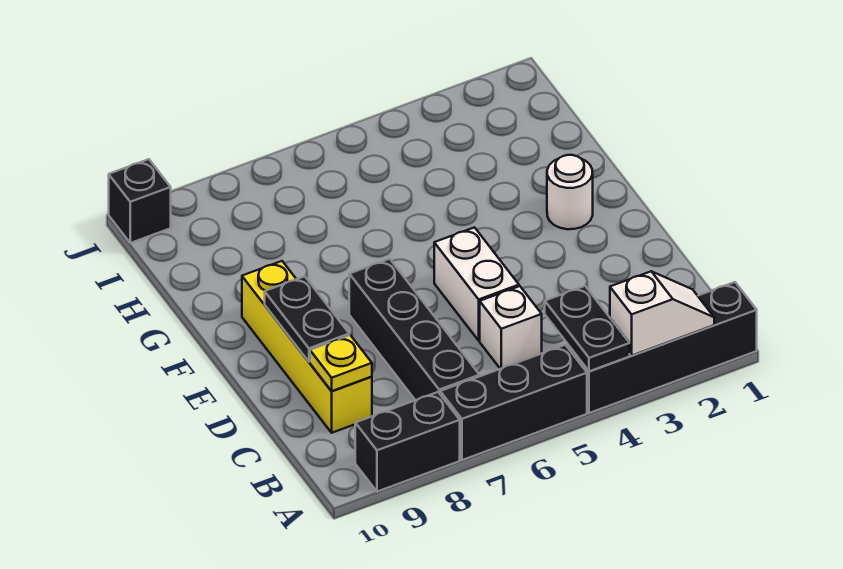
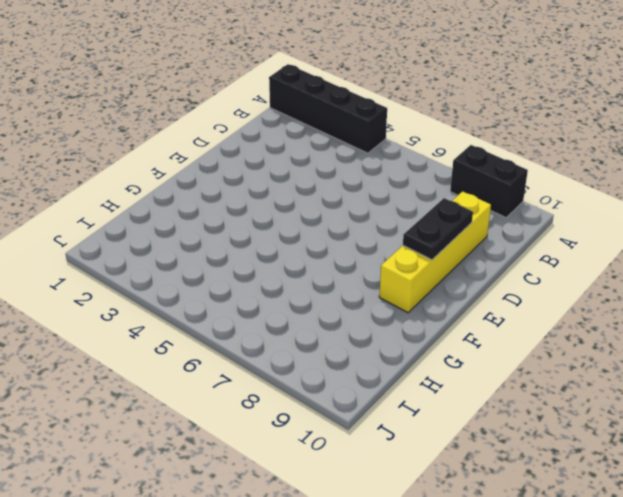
none -> black brick A5:A7 level 1
none -> black brick B7:E7 level 1
none -> white brick C5 level 1

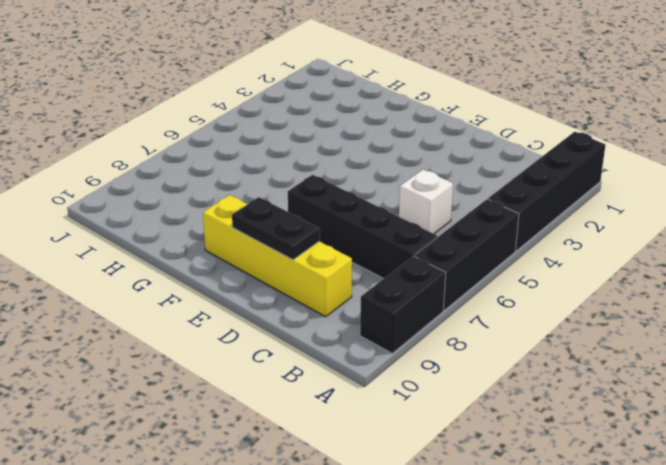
none -> white brick D5:E5 level 1
none -> white round brick F2 level 1
none -> black brick J10 level 1

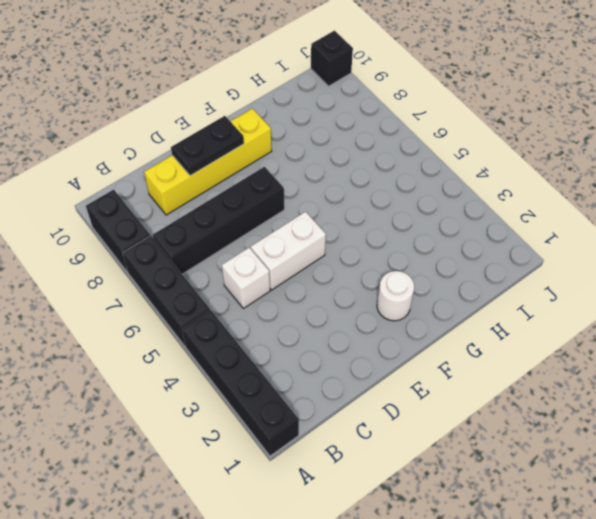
none -> white slope A2:A3 level 2 top 3
none -> black plate A4:B4 level 2
none -> yellow plate C9 level 2

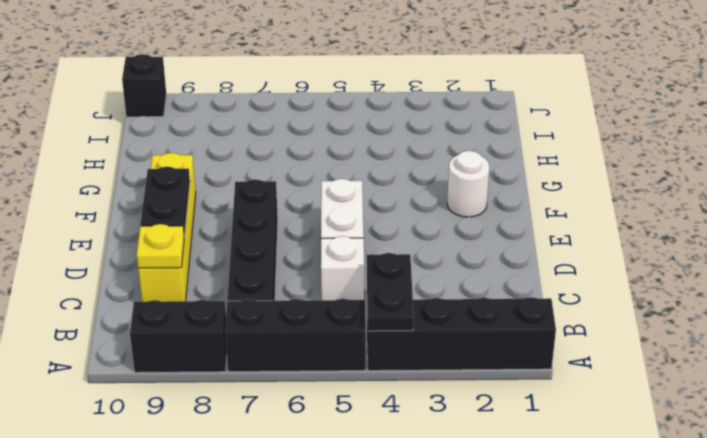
none -> white slope A2:A3 level 2 top 3

